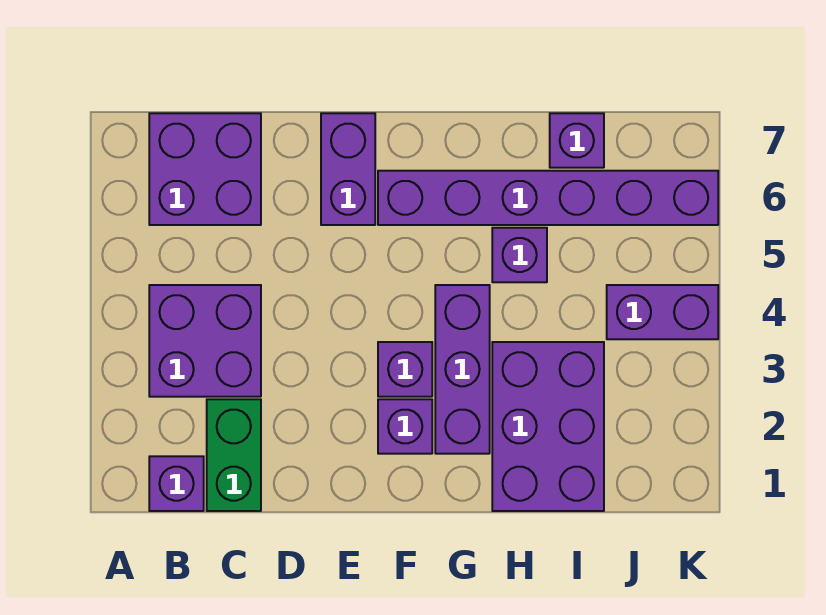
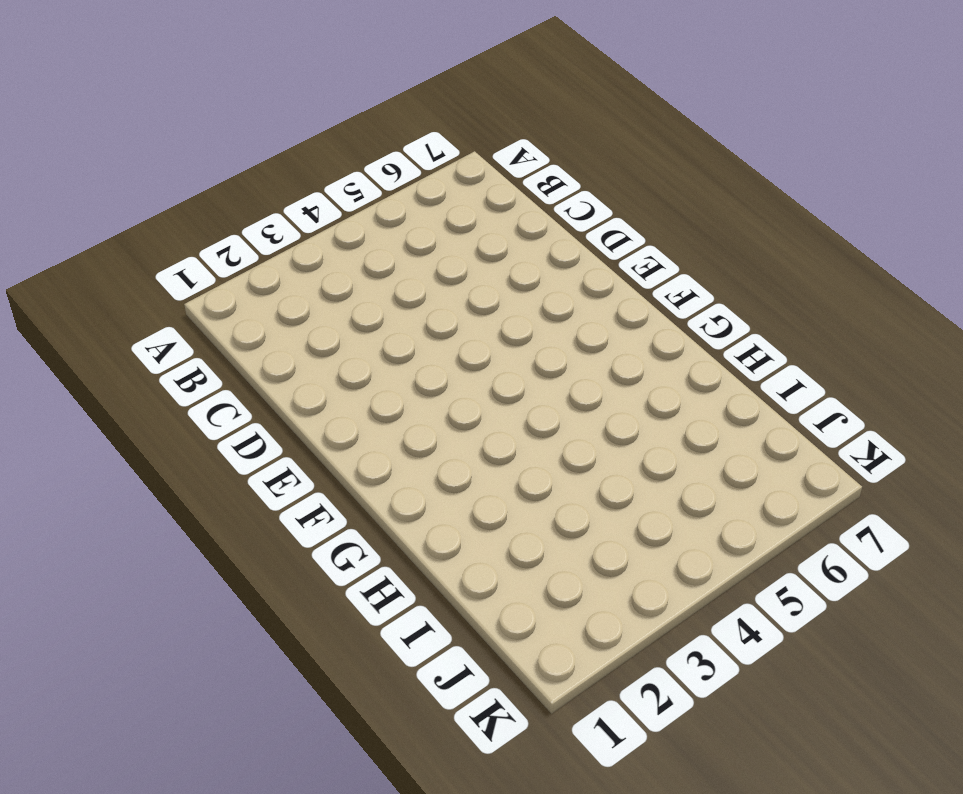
none -> purple brick B1 level 1
none -> purple brick B3:C4 level 1
none -> purple brick B6:C7 level 1

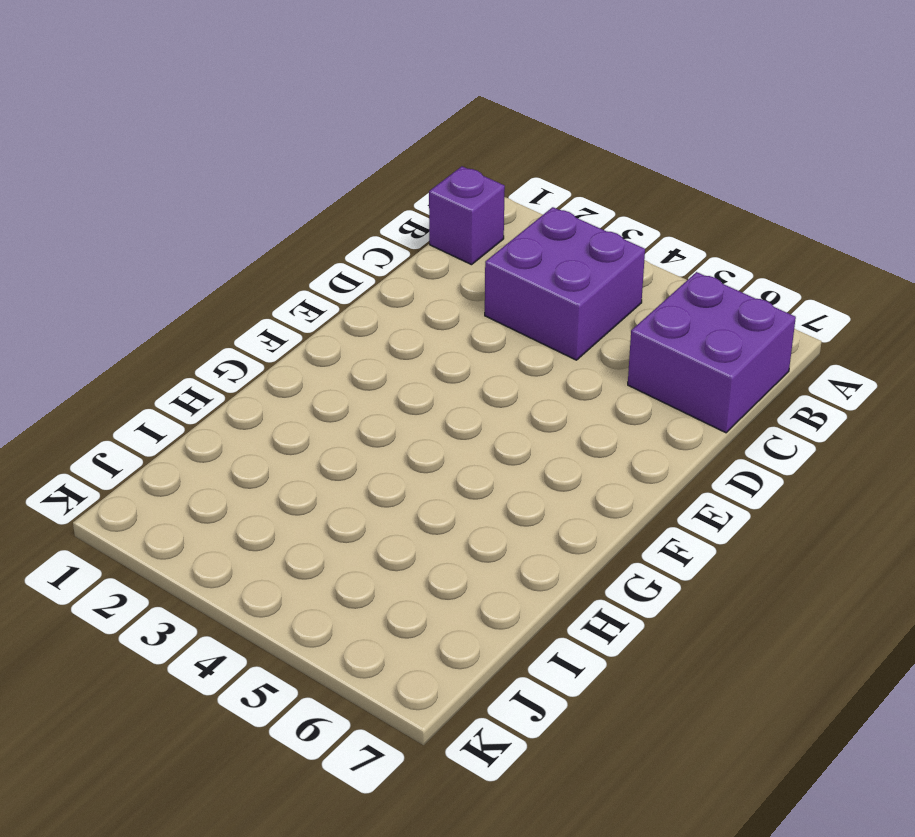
none -> green brick C1:C2 level 1
none -> purple brick E6:E7 level 1
none -> purple brick F2 level 1

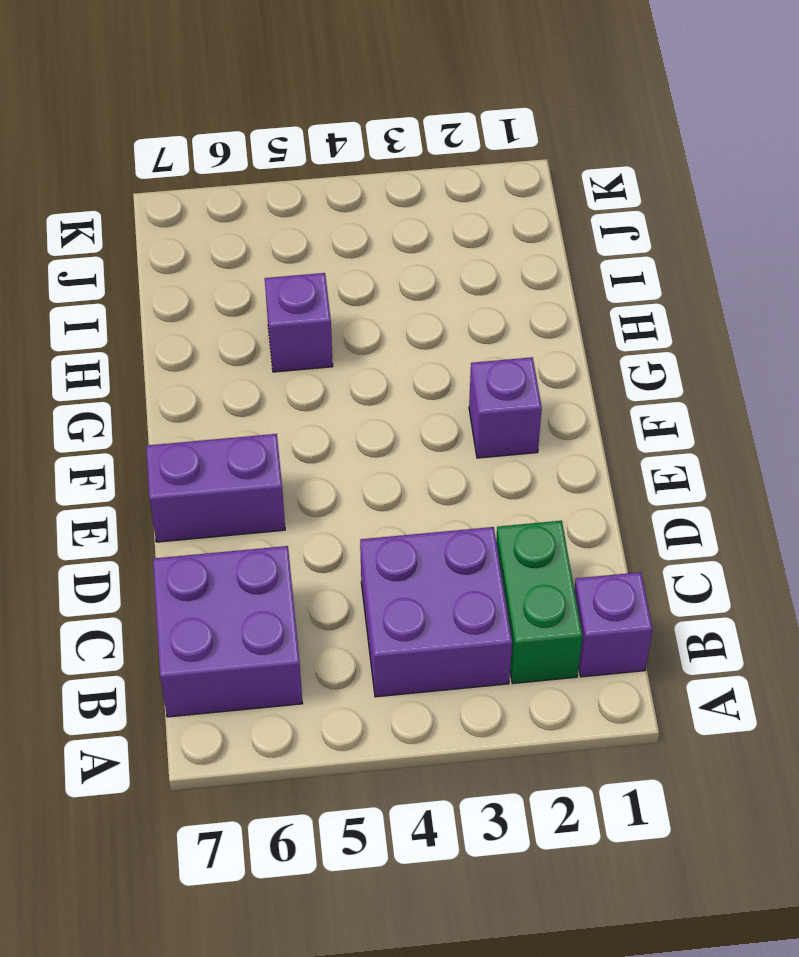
green brick B2:C2 level 1 -> green brick C1:C2 level 1
none -> purple brick F3 level 1
none -> purple brick F6:K6 level 1
none -> purple brick G2:G4 level 1

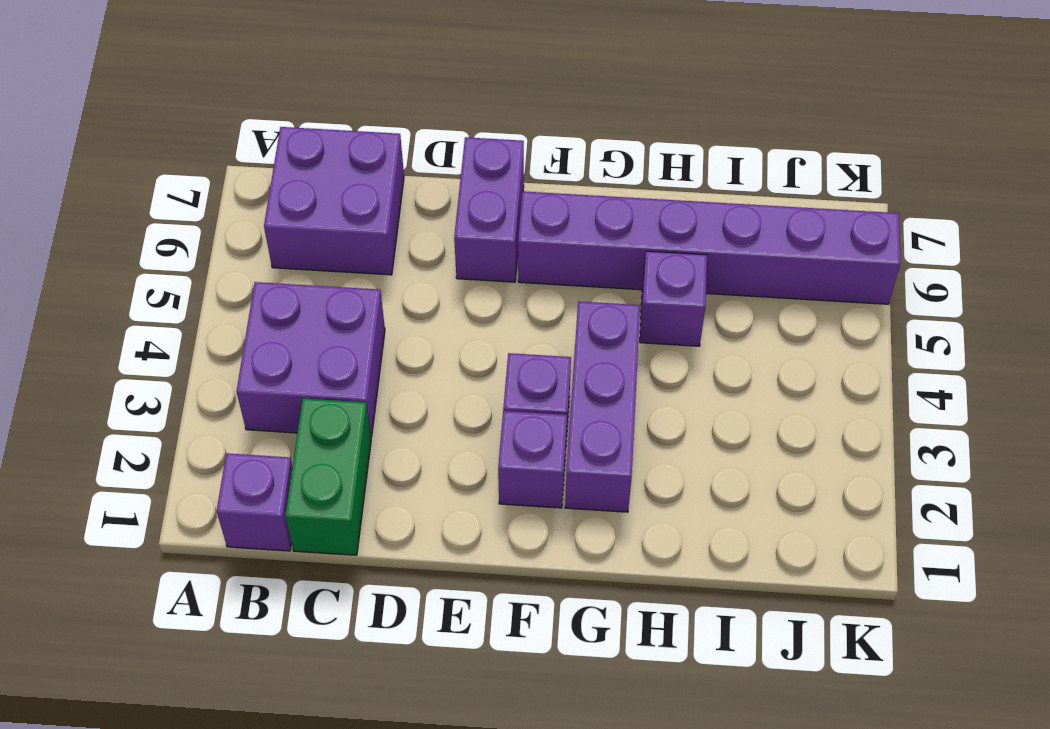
none -> purple brick H1:I3 level 1
none -> purple brick I7 level 1
none -> purple brick J4:K4 level 1

